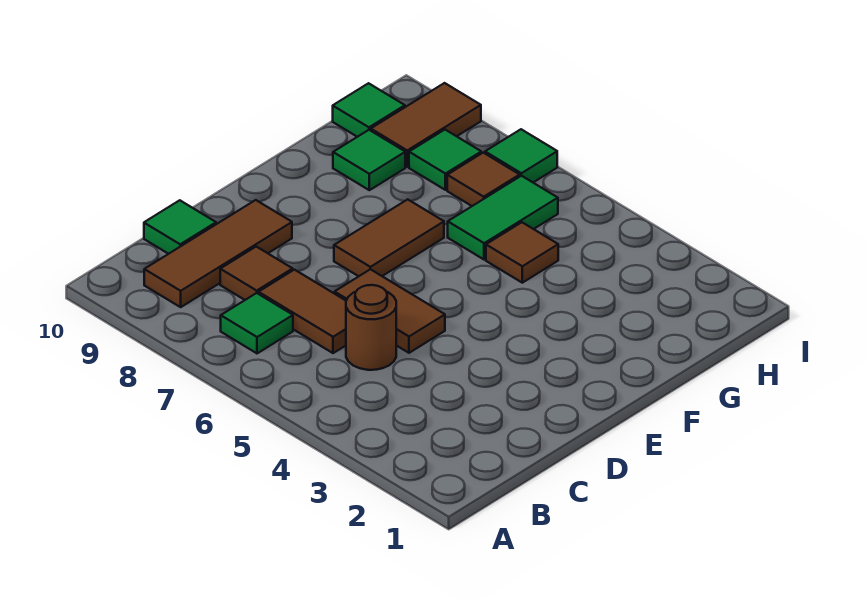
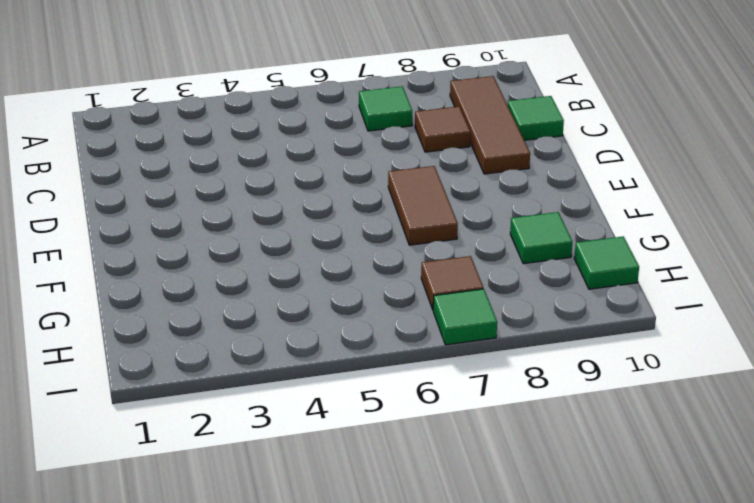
none -> brown round brick C5 level 1
none -> brown tile C6:C7 level 1
none -> brown tile D5:D6 level 1

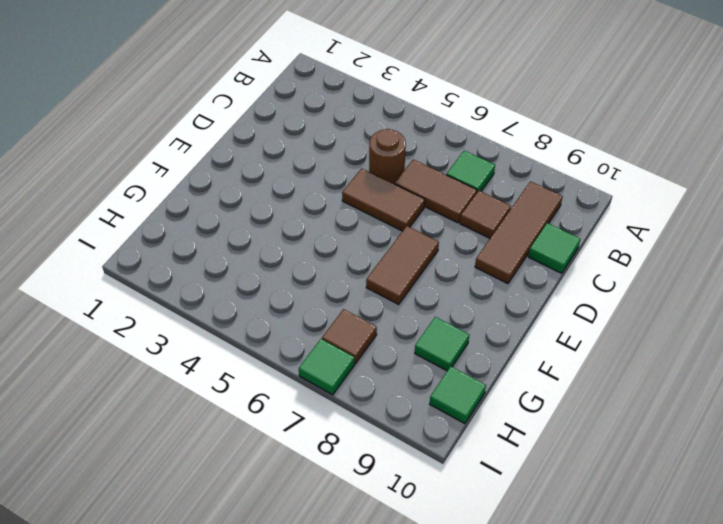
none -> brown tile G5 level 1
none -> green tile G6:H6 level 1
none -> green tile H8 level 1

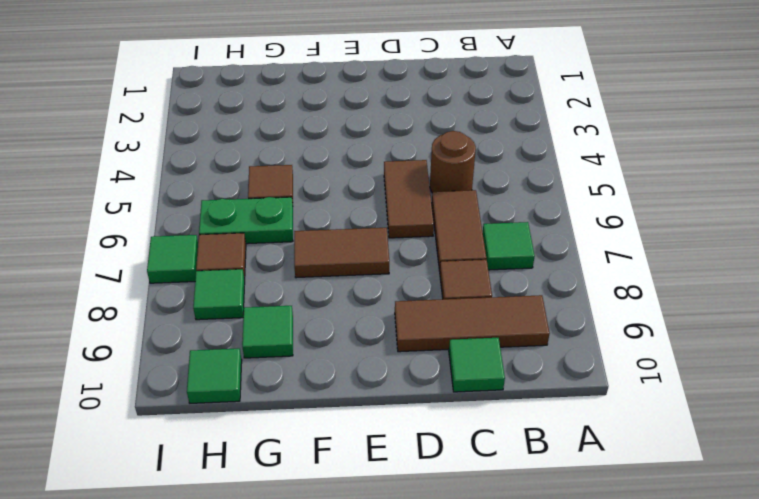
green plate G6:H6 level 1 -> green tile G6:H6 level 1
none -> brown tile H9:I9 level 1

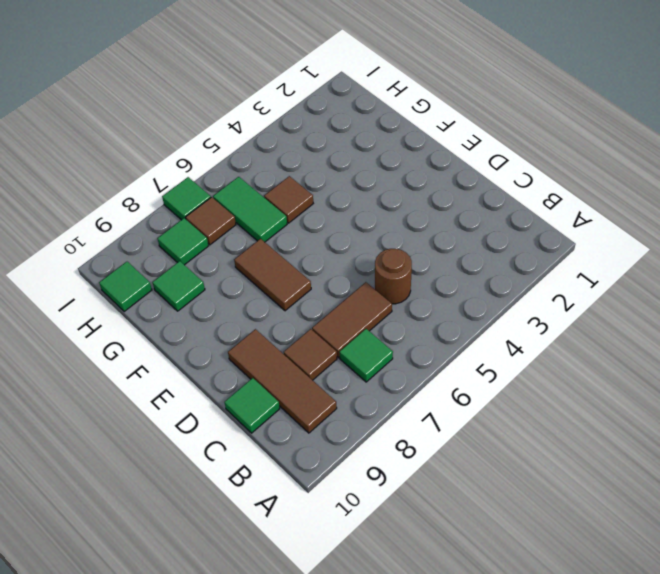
none -> brown tile D5:D6 level 1
none -> brown tile H9:I9 level 1

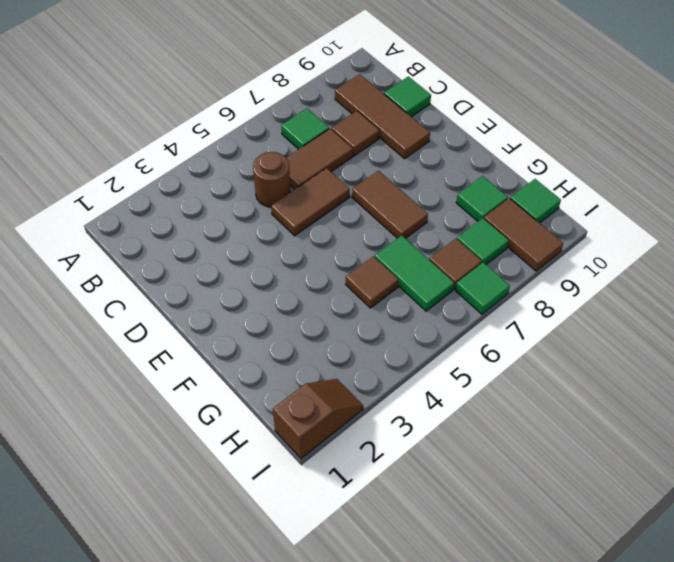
brown slope I1:I2 level 1 top 1 -> none

